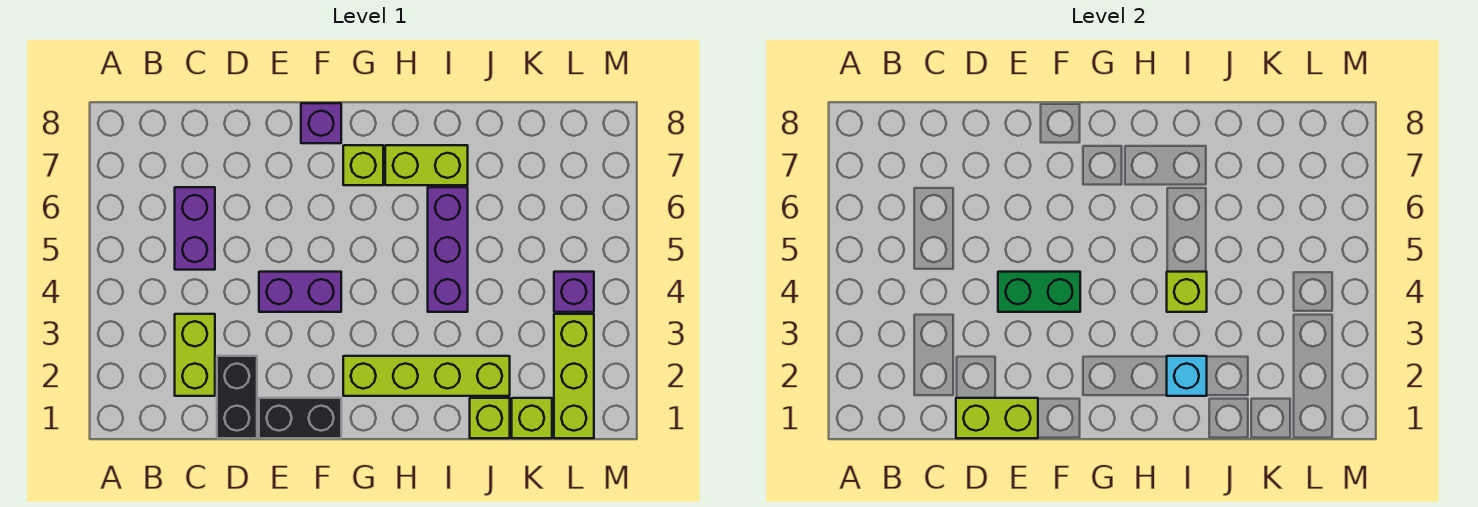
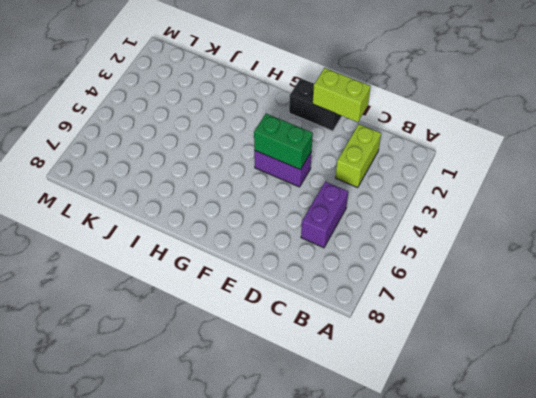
none -> black brick D1:D2 level 1
none -> purple brick F8 level 1
none -> lime brick G2:J2 level 1

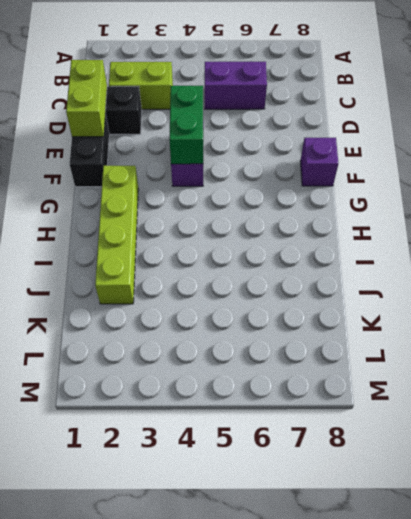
none -> lime brick G7 level 1
none -> lime brick H7:I7 level 1
none -> purple brick I4:I6 level 1

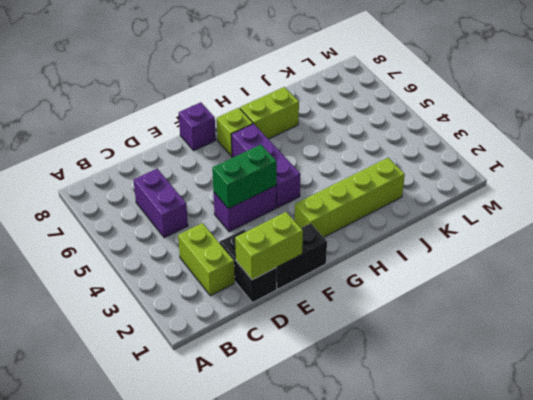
purple brick G4:G6 level 1 -> purple brick I4:I6 level 1
none -> lime brick J1 level 1
none -> lime brick K1 level 1
none -> lime brick L1:L3 level 1

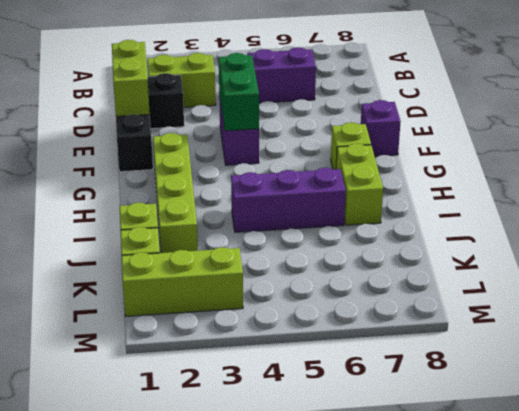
none -> purple brick L4 level 1
none -> cyan brick I2 level 2
none -> lime brick I4 level 2

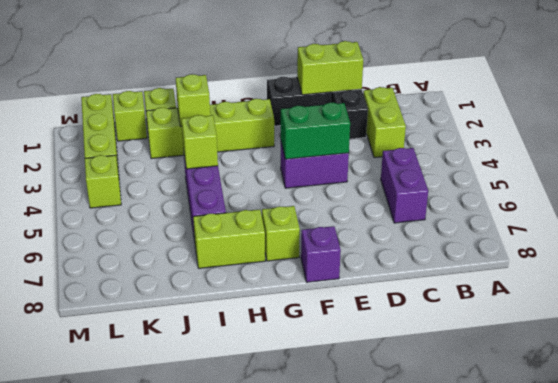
lime brick I2 level 2 -> cyan brick I2 level 2
lime brick L4 level 1 -> purple brick L4 level 1

